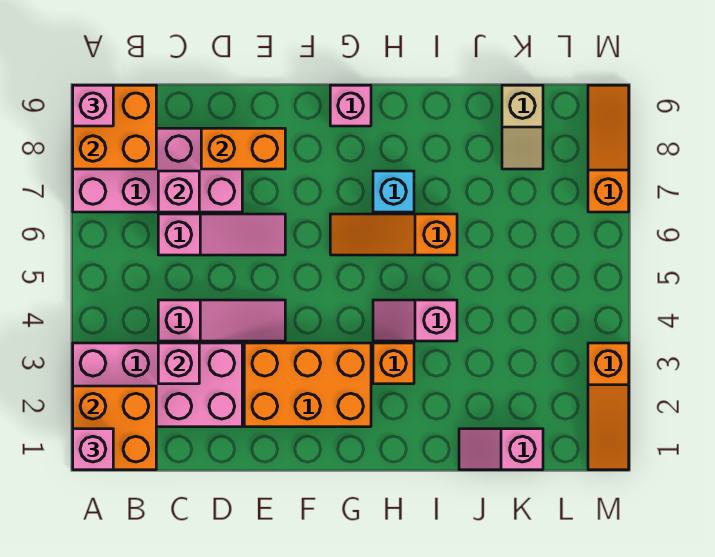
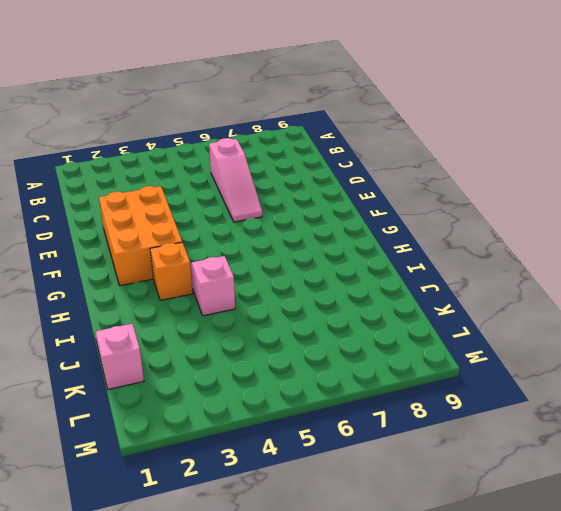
none -> pink brick A2:D3 level 1
none -> pink brick A7:D8 level 1
none -> pink slope C4:E4 level 1 top C

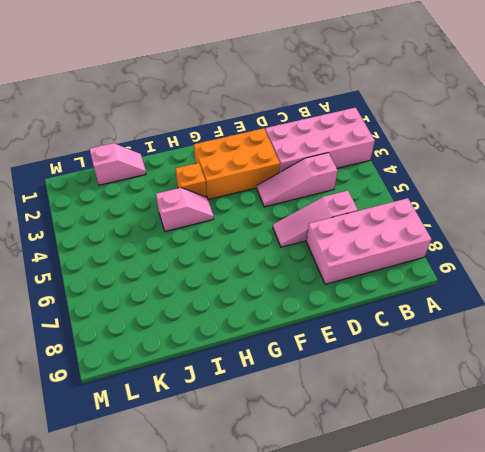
none -> orange slope G6:I6 level 1 top I
none -> pink brick G9 level 1
none -> cyan brick H7 level 1

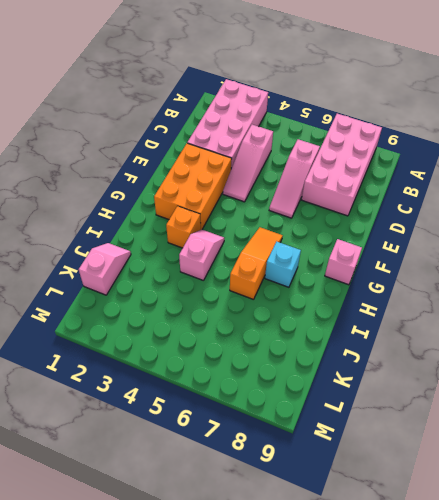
none -> tan slope K8:K9 level 1 top 9
none -> orange slope M1:M3 level 1 top 3
none -> orange slope M7:M9 level 1 top 7

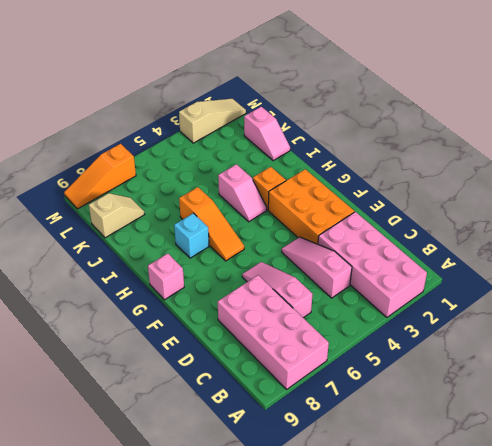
tan slope M1:M3 level 1 top 3 -> orange slope M1:M3 level 1 top 3
none -> orange brick A1:B2 level 2
none -> orange brick A8:B9 level 2
none -> pink brick C3 level 2

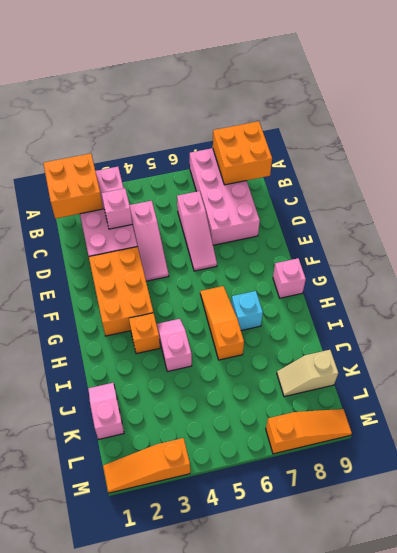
none -> pink brick C7 level 2
none -> orange brick D8:E8 level 2
none -> pink brick A1 level 3

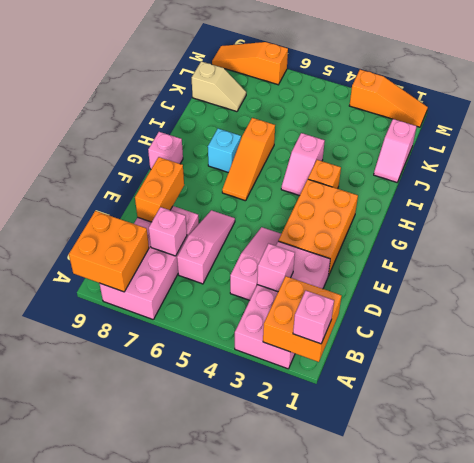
none -> pink brick A9 level 3

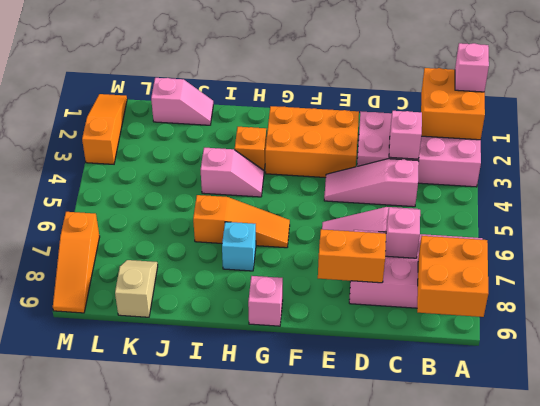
none -> pink brick A9 level 3

